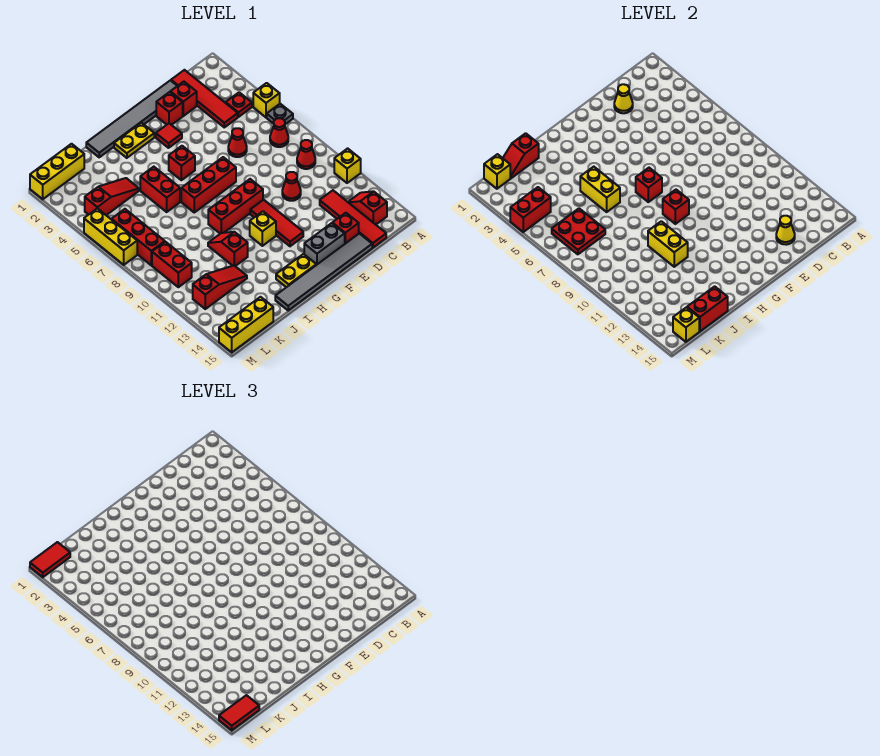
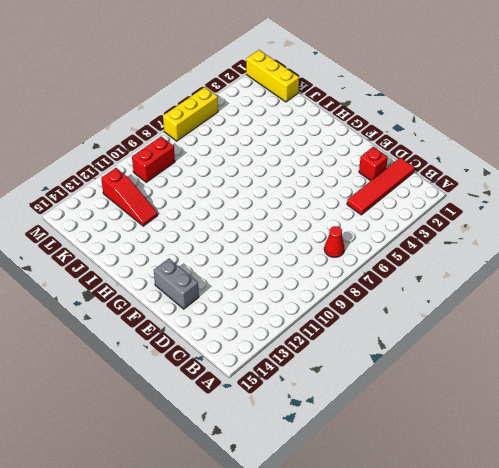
none -> yellow brick A5 level 1
none -> grey plate A6 level 1
none -> yellow brick A11 level 1
none -> red plate B4 level 1

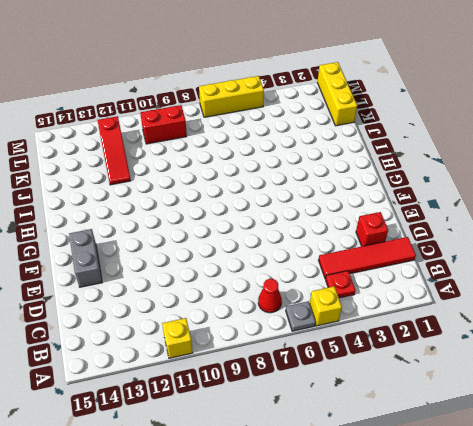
none -> red cone B9 level 1
none -> red slope B13:B14 level 1 top 14
none -> red tile C12:C15 level 1
none -> grey tile D1:I1 level 1

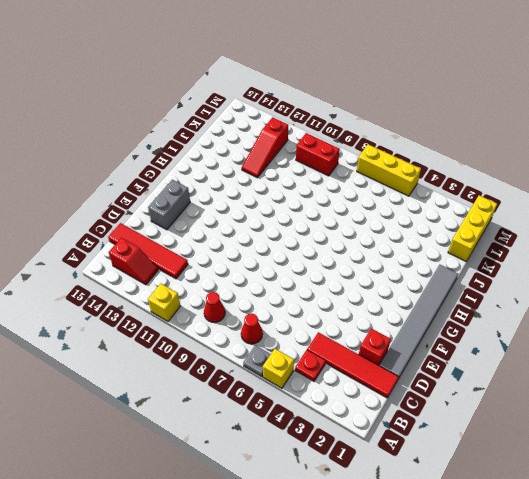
none -> red cone D6 level 1
none -> red cone D10 level 1
none -> red brick D14 level 1
none -> grey tile D15:I15 level 1

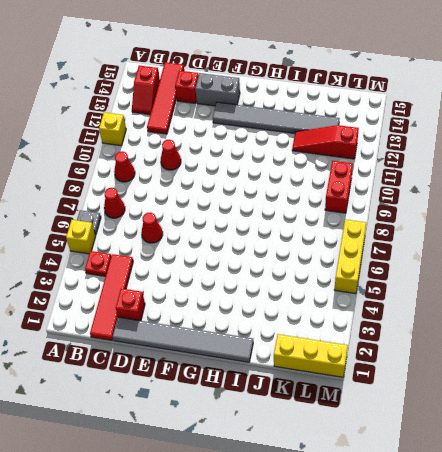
grey tile F13:K13 level 1 -> grey tile D15:I15 level 1
none -> red brick E2 level 1
none -> red tile F3 level 1
none -> red brick F7:H7 level 1
none -> red brick F9:H9 level 1

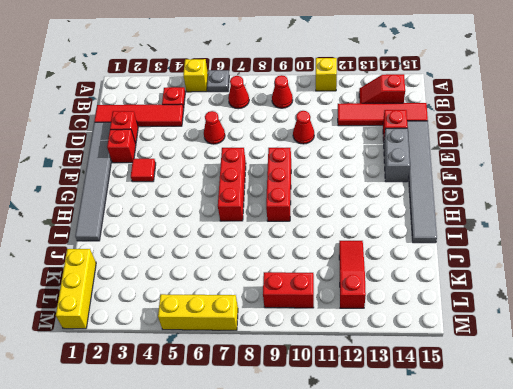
none -> red tile F10:F12 level 1
none -> yellow plate G2:H2 level 1
none -> red brick G5 level 1
none -> yellow brick G11 level 1

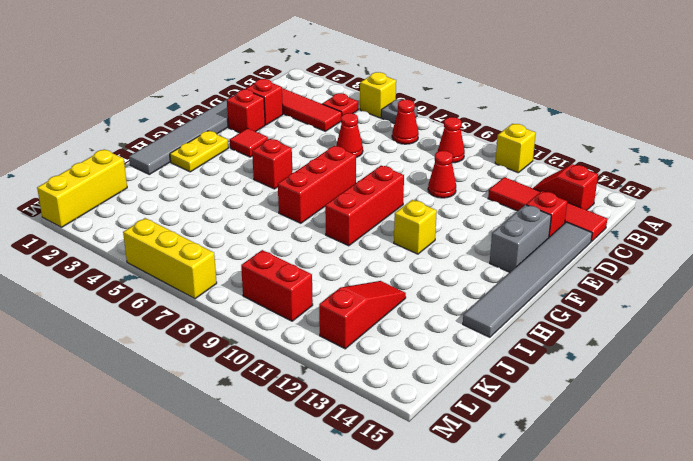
none -> red tile F10:F12 level 1
none -> yellow plate G14:H14 level 1
none -> red brick I5:I6 level 1
none -> red slope I10:I11 level 1 top 11

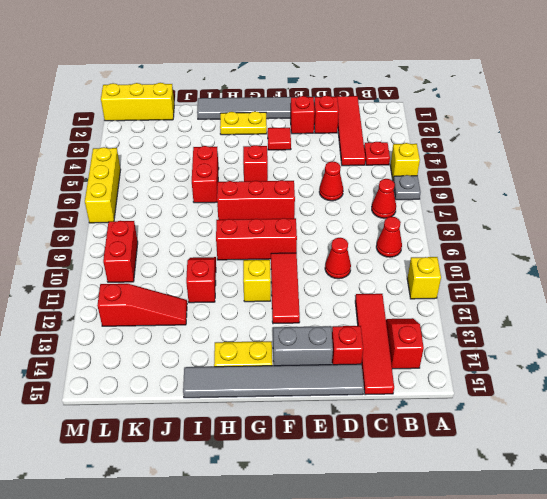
none -> red slope J4:L4 level 1 top L
none -> yellow brick K15:M15 level 1
none -> red brick L6:L8 level 1
none -> yellow cone D2 level 2

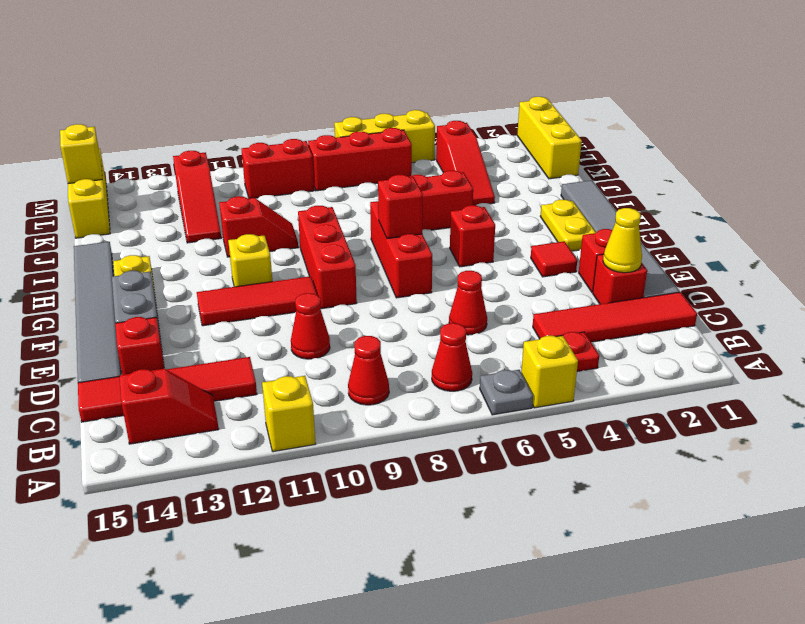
none -> yellow cone D14 level 2
none -> red brick G9 level 2
none -> yellow brick I5:I6 level 2
none -> yellow brick I10:I11 level 2

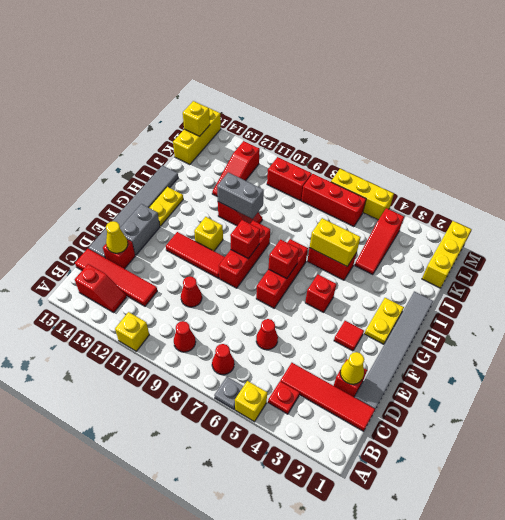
grey brick I10:I11 level 2 -> yellow brick I10:I11 level 2
none -> red brick E2 level 1
none -> red slope J1:K1 level 2 top J
none -> red brick J15:K15 level 2
none -> red plate K6:L7 level 2

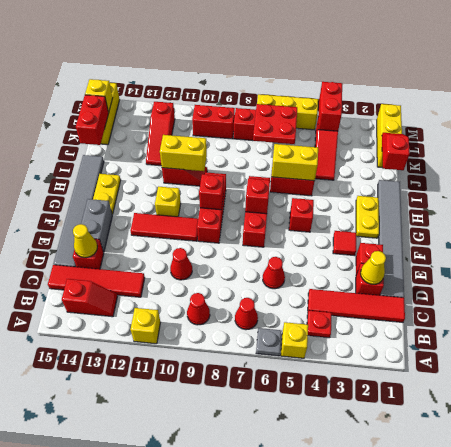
none -> yellow brick L1 level 2
none -> red tile L1:M1 level 3
none -> red tile L15:M15 level 3

